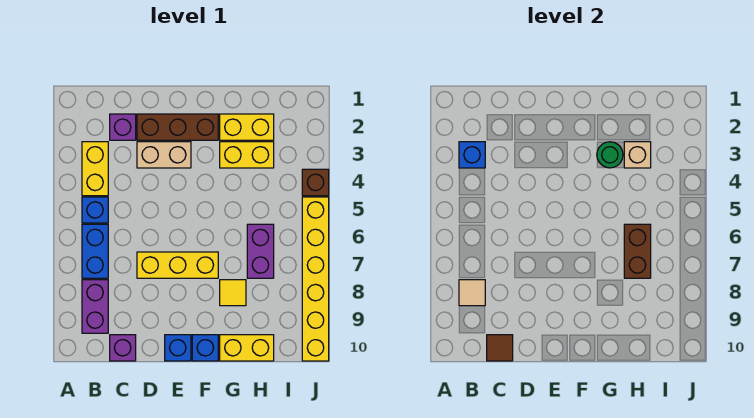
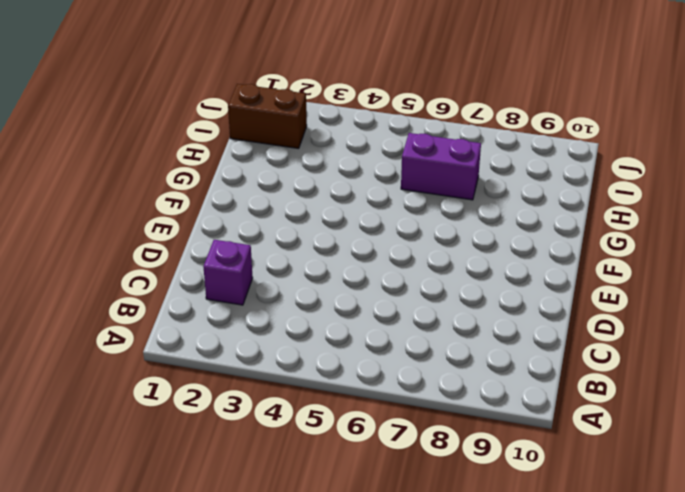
brown brick I1:I2 level 1 -> brown brick H6:H7 level 2
none -> yellow brick B3:B4 level 1
none -> blue brick B5 level 1
none -> blue brick B6:B7 level 1

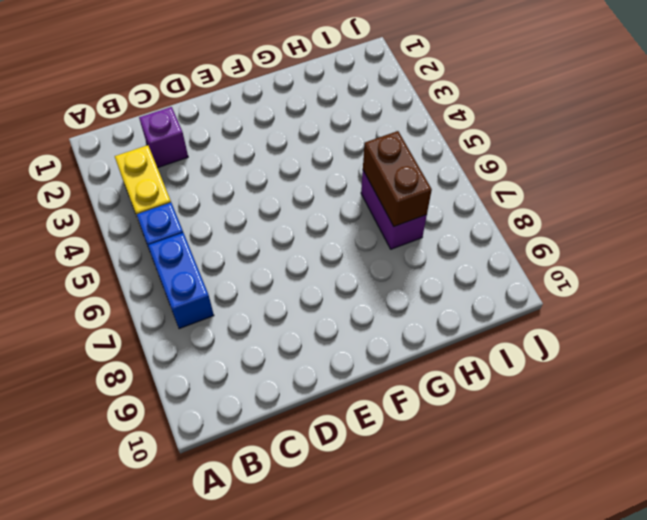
none -> purple brick B8:B9 level 1
none -> purple brick C10 level 1
none -> brown brick D2:F2 level 1

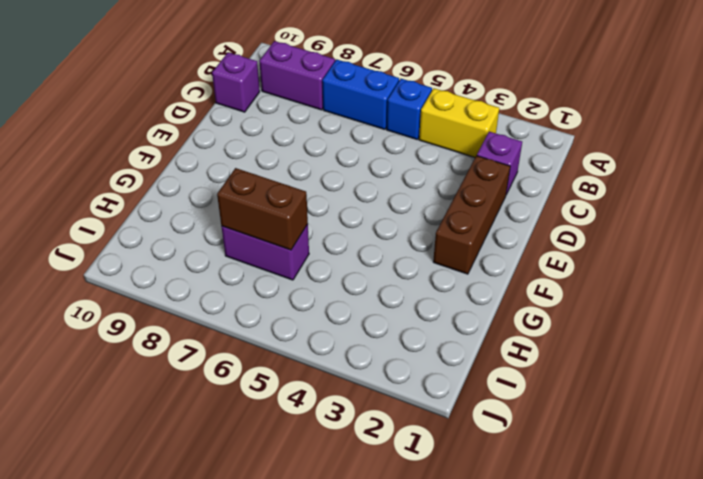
none -> tan brick D3:E3 level 1
none -> yellow brick D7:F7 level 1
none -> blue brick E10 level 1

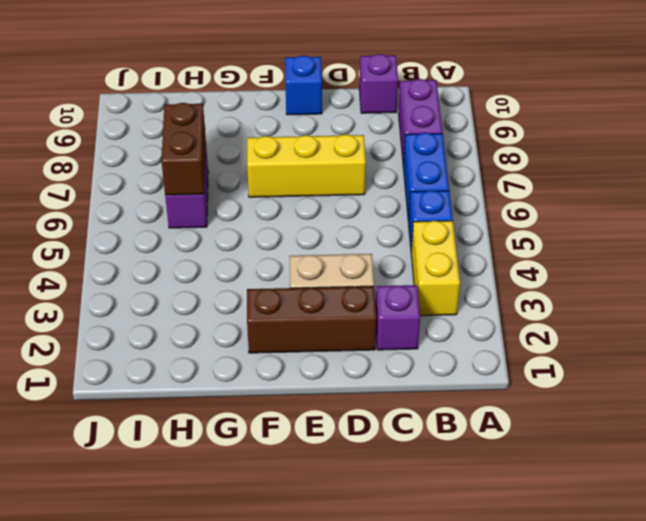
none -> blue brick F10 level 1
none -> yellow brick G2:H2 level 1
none -> yellow brick G3:H3 level 1

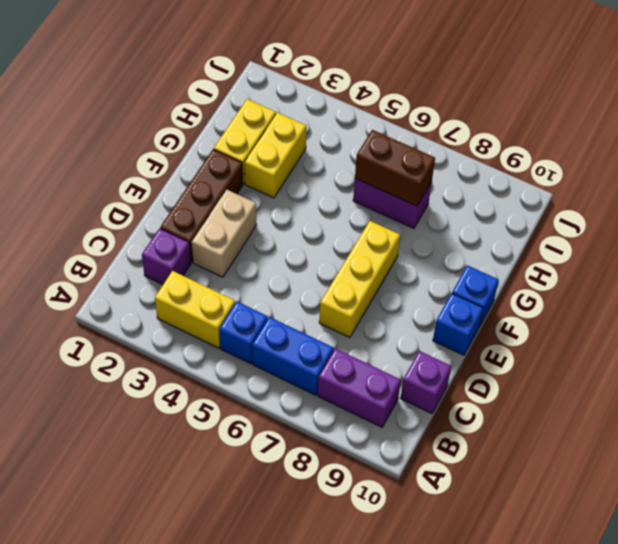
none -> yellow tile G8 level 1
none -> yellow brick G10:H10 level 1
none -> brown brick J4 level 1

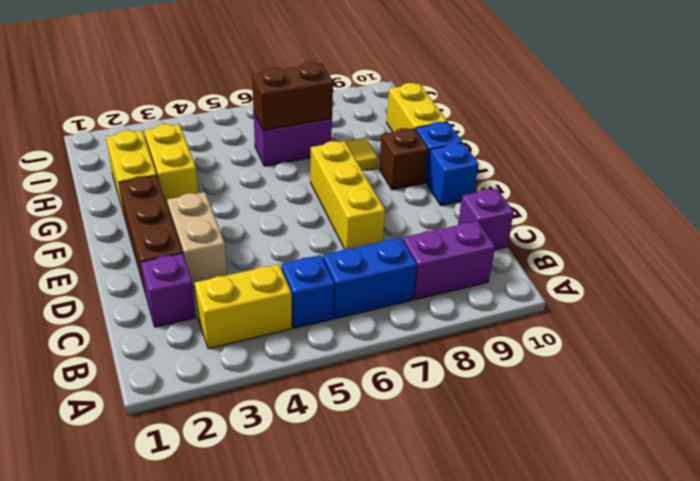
brown brick F9 level 1 -> brown brick J4 level 1
none -> yellow brick J5:J10 level 1
none -> blue brick B3 level 2
none -> tan tile B8 level 2

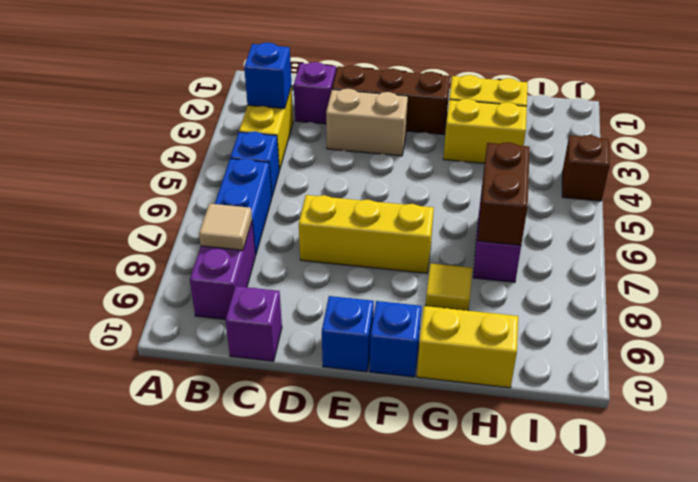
none -> yellow brick J5:J10 level 1
none -> brown tile C10 level 2
none -> green round brick G3 level 2

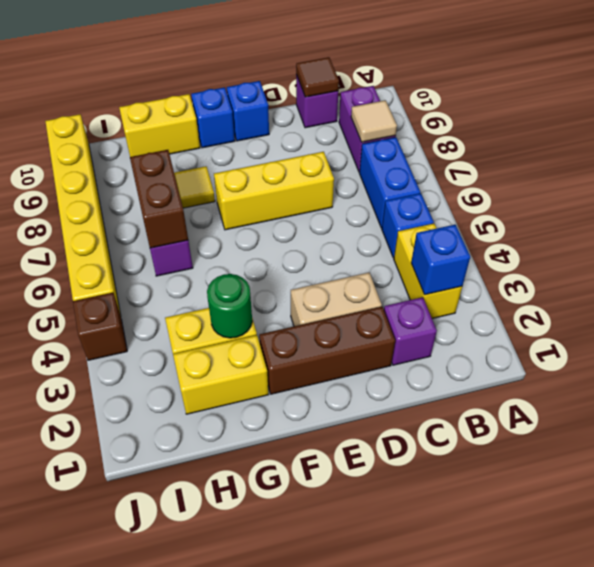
none -> tan brick H3 level 2

